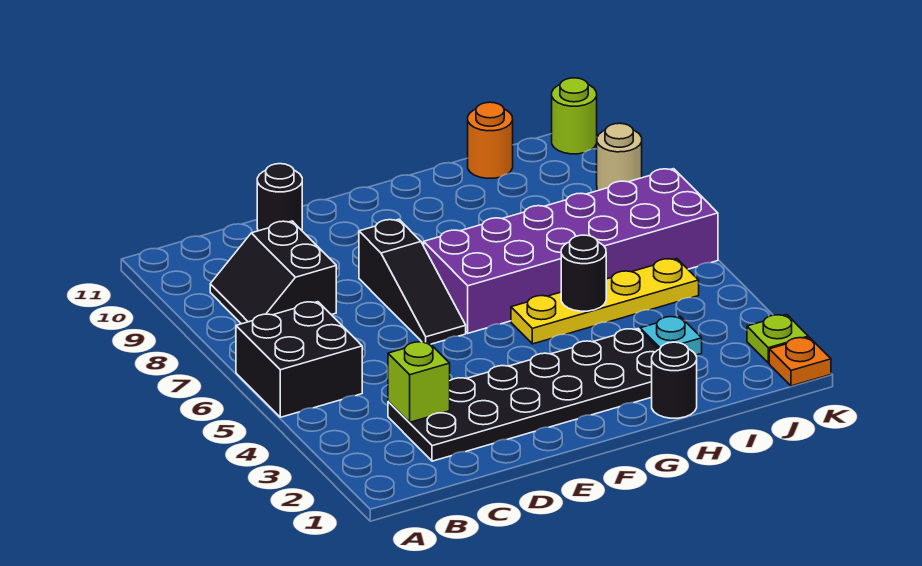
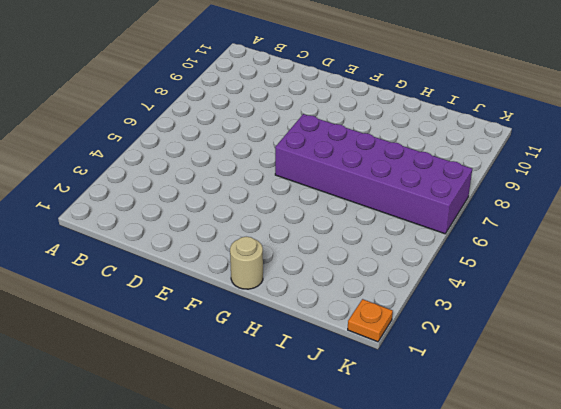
tan round brick G1 level 1 -> tan round brick K9 level 1
none -> black brick A5:B6 level 1
none -> black slope B8:C9 level 1 top C
none -> black plate C2:H3 level 1

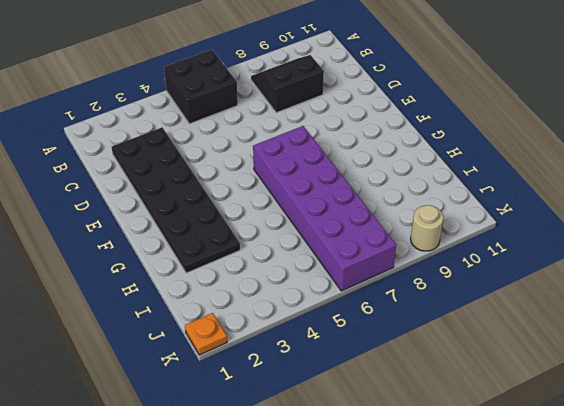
none -> black round brick D11 level 1
none -> black slope E6:E8 level 1 top 8
none -> yellow plate G5:J5 level 1

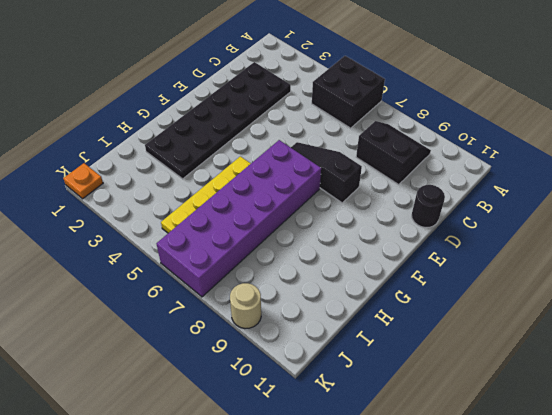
none -> black round brick H1 level 1
none -> cyan plate I3 level 1
none -> orange round brick I11 level 1

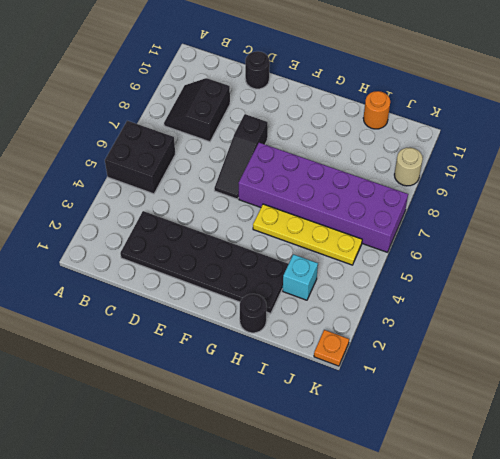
cyan brick I3 level 1 -> cyan plate I3 level 1
none -> lime plate K2 level 1
none -> lime round brick K11 level 1
none -> lime brick C3 level 2

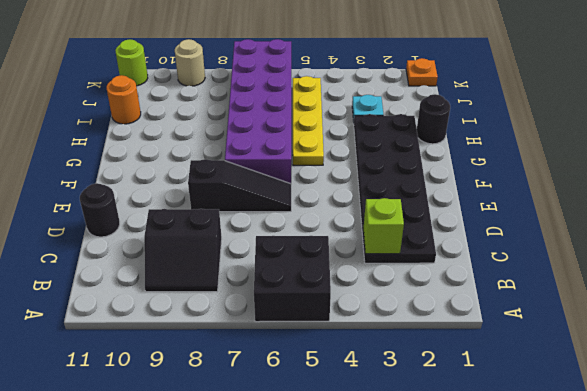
none -> lime plate K2 level 1
none -> black round brick H5 level 2

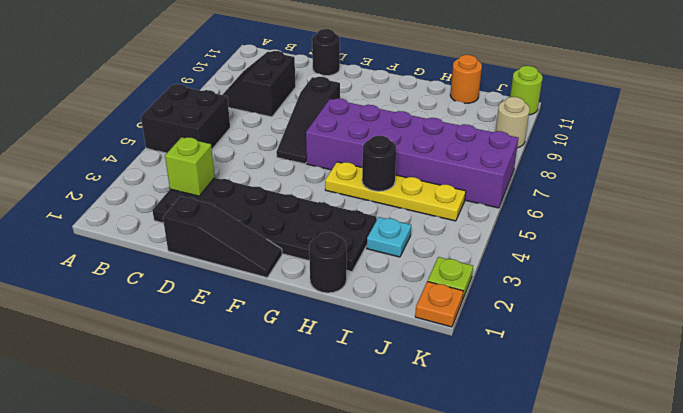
black slope D1:F1 level 1 top D -> none

